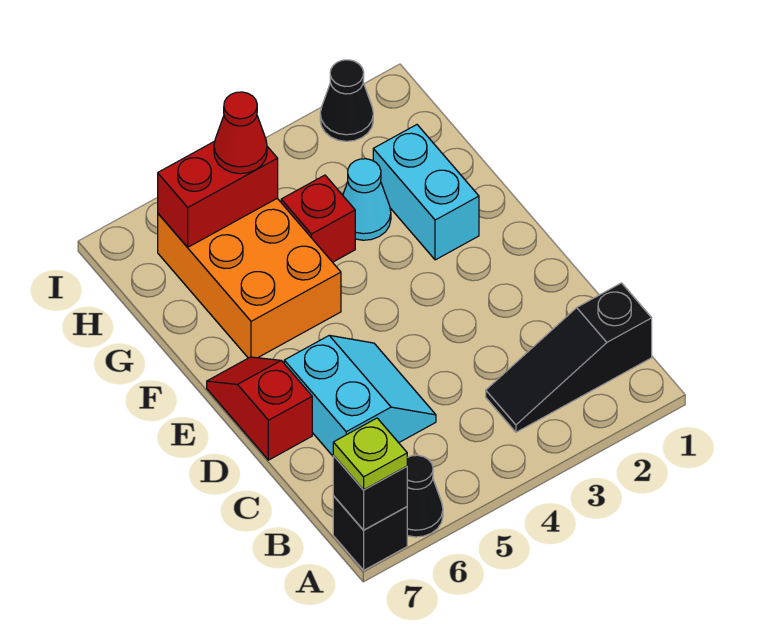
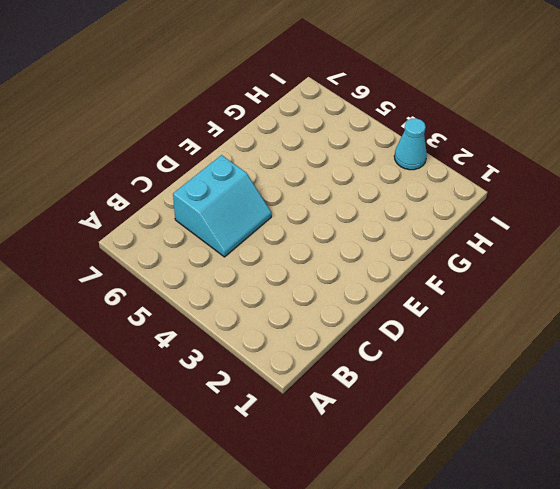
cyan cone I3 level 1 -> cyan cone G3 level 1
none -> black cone A6 level 1
none -> black brick A7 level 1
none -> black slope B1:B3 level 1 top 1

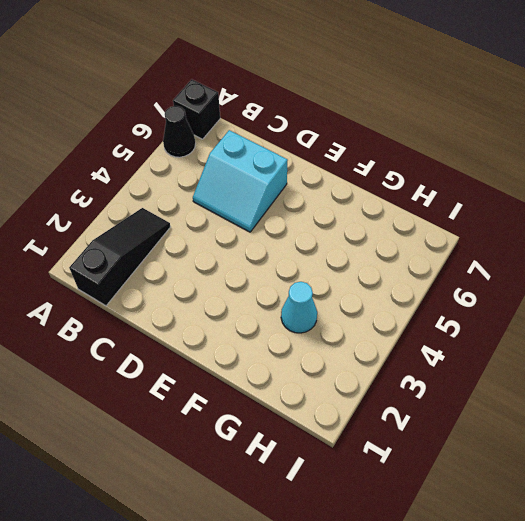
none -> red slope D7:E7 level 1 top D
none -> cyan brick F2:G2 level 1
none -> orange brick F5:H6 level 1

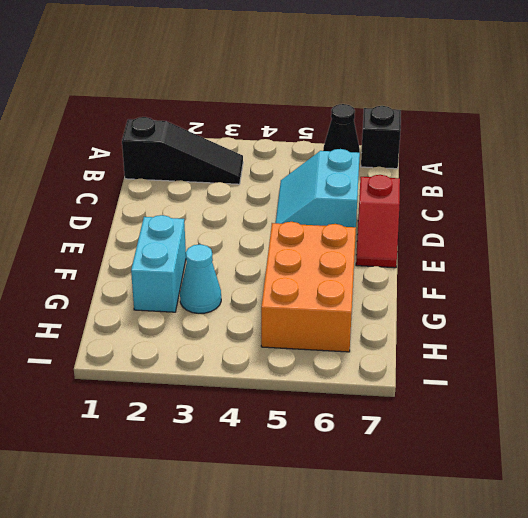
none -> red brick G4 level 1
none -> black cone I2 level 1
none -> black brick A7 level 2

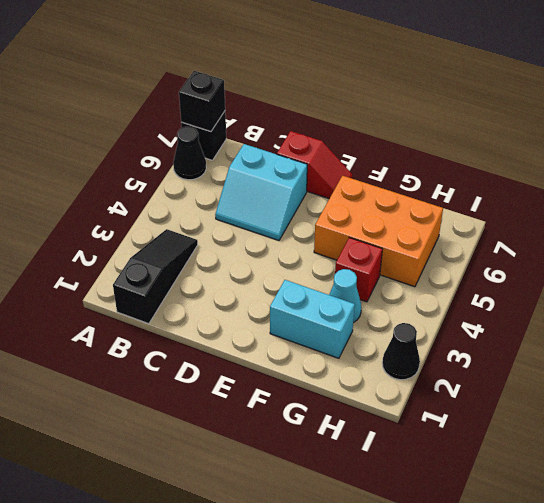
none -> red brick H5:H6 level 2
none -> lime plate A7 level 3
none -> red cone H5 level 3

